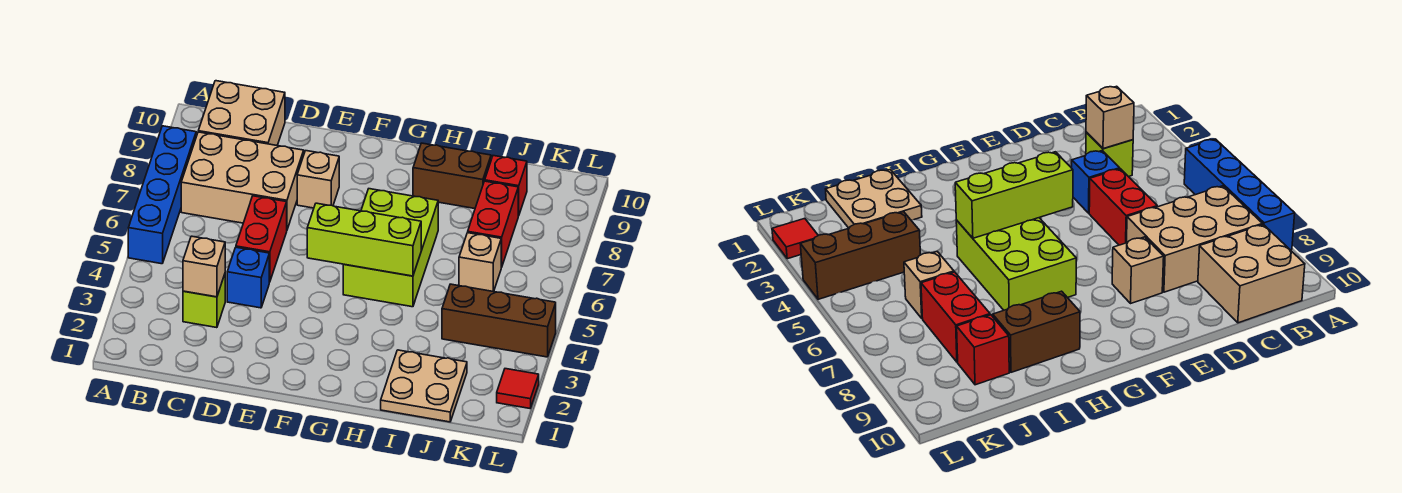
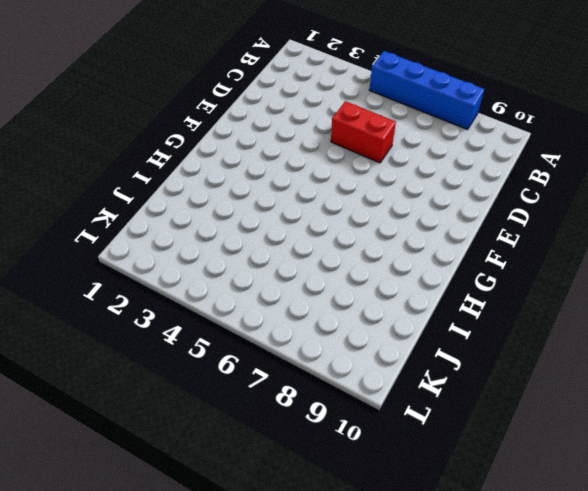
none -> tan brick B7:D8 level 1
none -> tan brick B9:C10 level 1
none -> lime brick C3 level 1

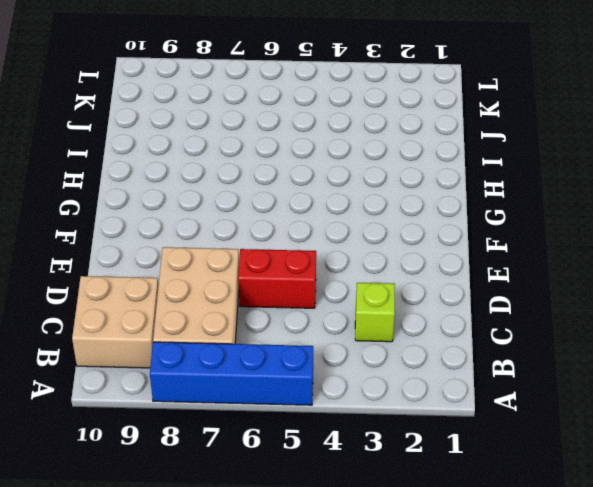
none -> blue brick D4 level 1
none -> tan brick E8 level 1
none -> lime brick G5:H7 level 1

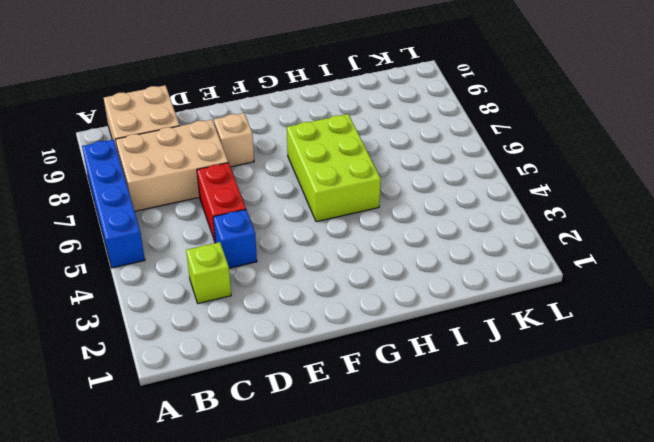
none -> brown brick H9:I9 level 1
none -> tan plate I1:J2 level 1
none -> brown brick J4:L4 level 1

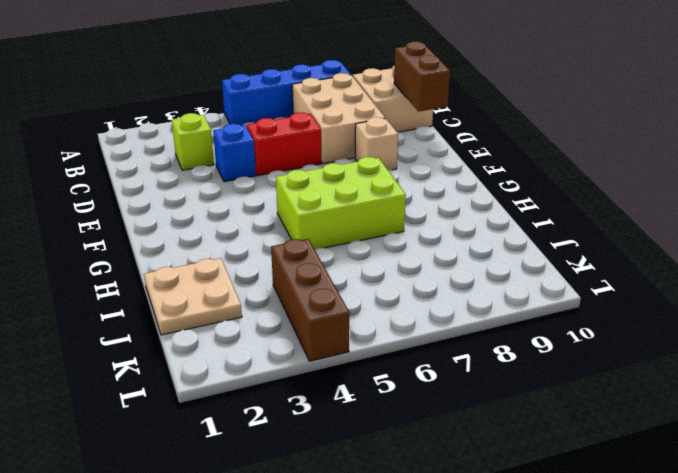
brown brick C10:D10 level 2 -> brown brick H9:I9 level 1
none -> tan brick J6 level 1
none -> red brick J7:J8 level 1
none -> red brick J9 level 1

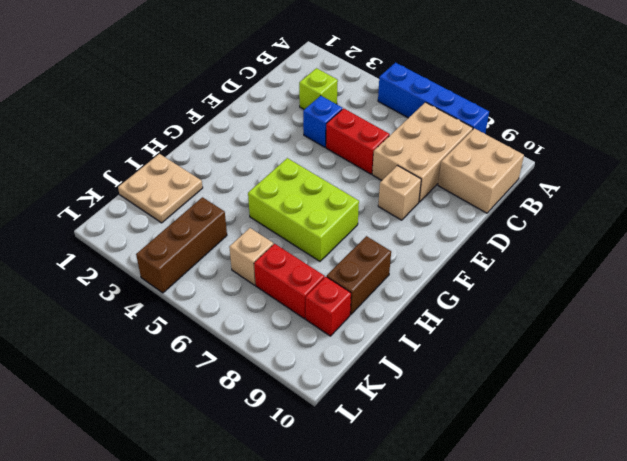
none -> red tile L2 level 1
none -> tan brick C3 level 2
none -> lime brick F5:H5 level 2

